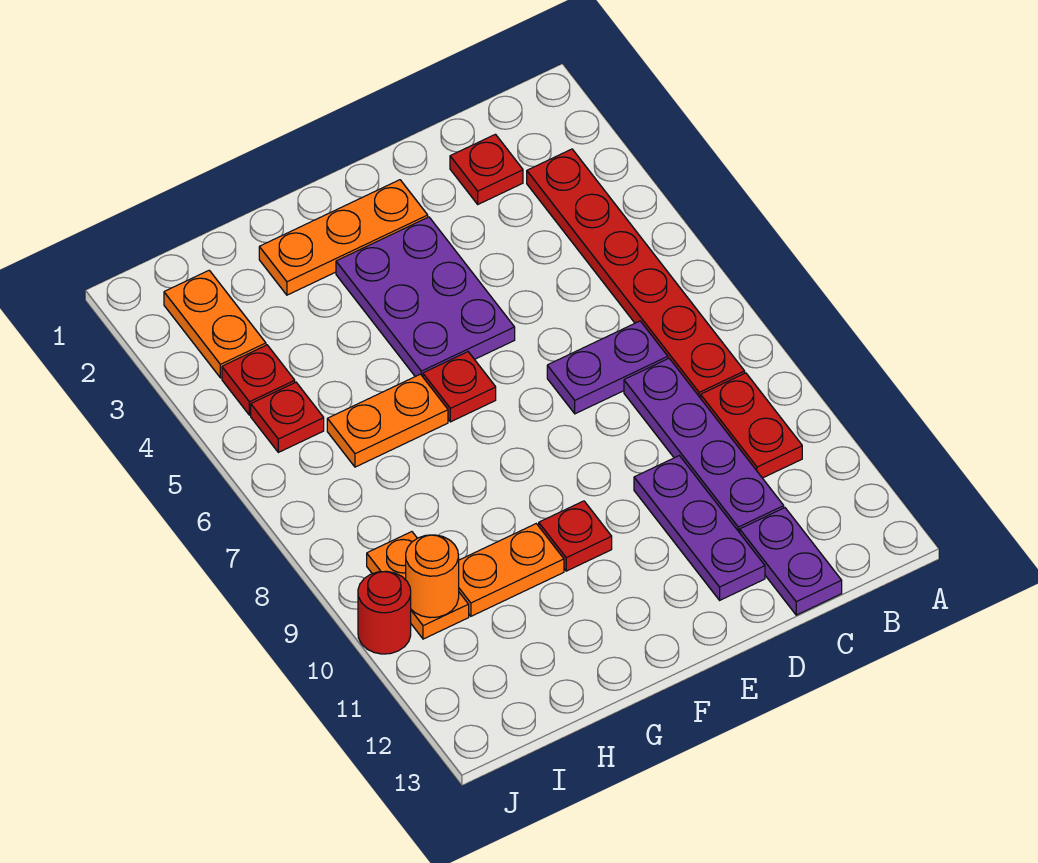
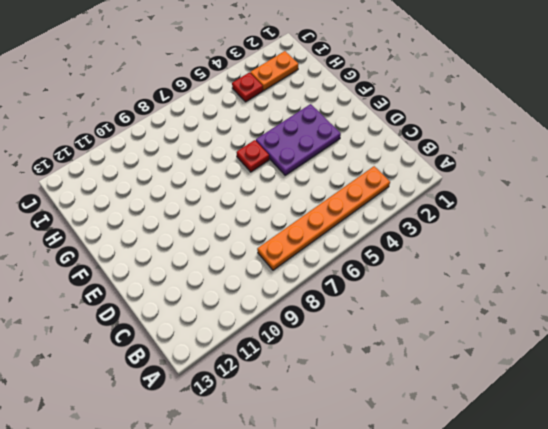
orange plate B3:B8 level 1 -> red plate B3:B8 level 1
none -> red plate B9:B10 level 1
none -> red plate C2 level 1
none -> purple plate C7:D7 level 1

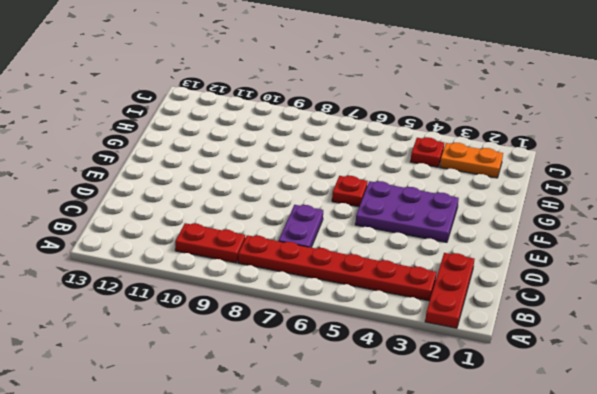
red plate A2:C2 level 1 -> red plate C2 level 1
none -> purple plate C8:C11 level 1
none -> purple plate C12:C13 level 1
none -> purple plate D10:D12 level 1

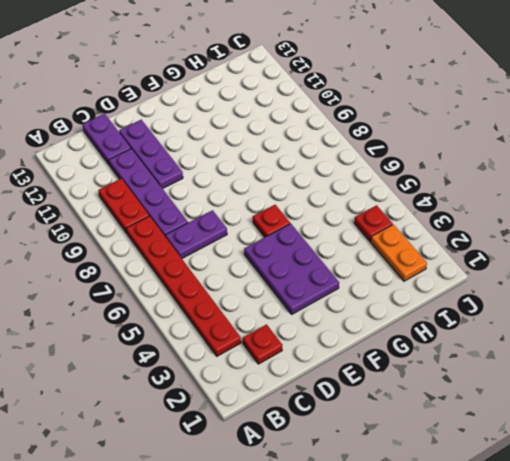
none -> orange plate E2:G2 level 1
none -> red plate F10 level 1
none -> orange plate G6:H6 level 1

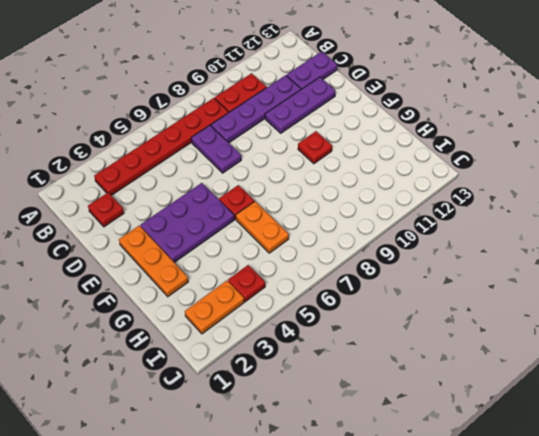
none -> orange plate G10:H10 level 1
none -> red plate I5 level 1
none -> orange plate I9:I10 level 1

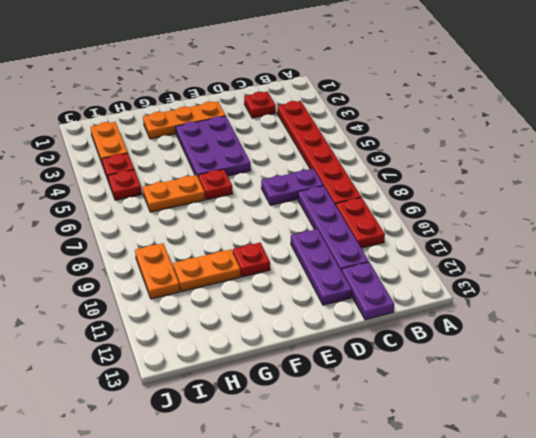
none -> red round brick J10 level 1
none -> orange round brick I10 level 2

